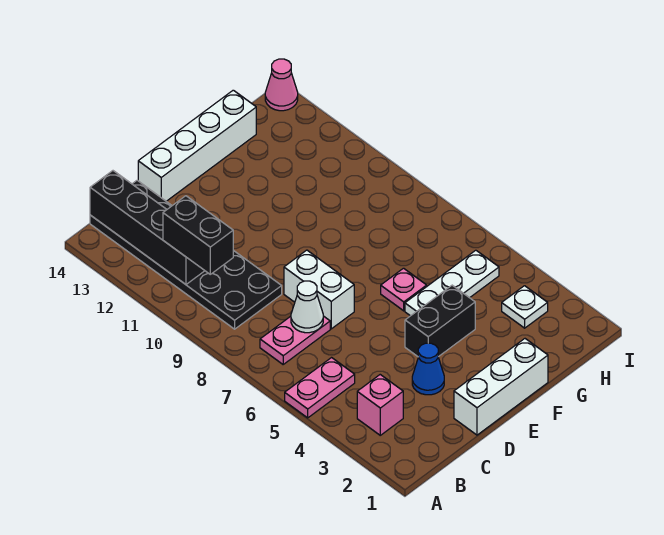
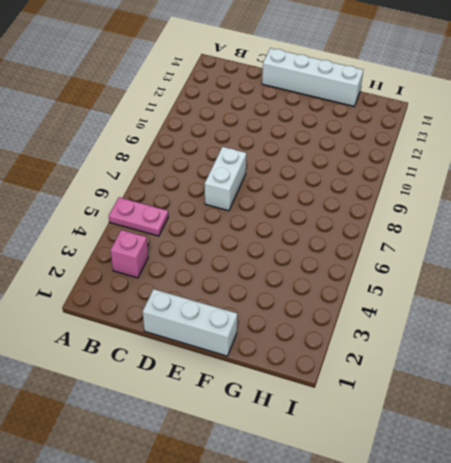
none -> pink plate B7:C7 level 1
none -> black plate B9:C14 level 1
none -> blue cone D3 level 1

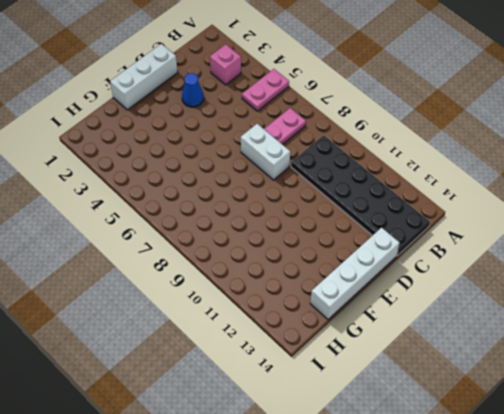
none -> black brick E4:F4 level 1
none -> white plate F5:H5 level 1
none -> pink plate F6 level 1

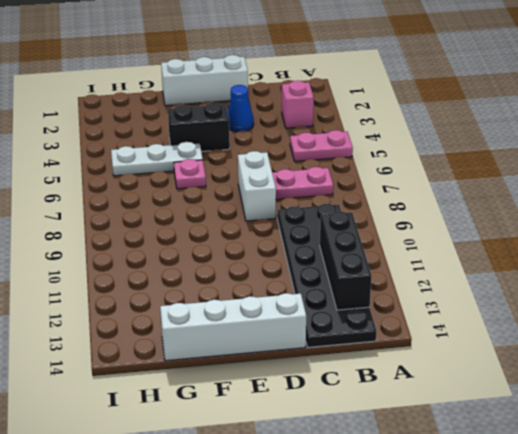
black brick B11:B13 level 2 -> black brick B11:B14 level 2
none -> white plate H3 level 1
none -> pink cone I14 level 1
none -> white cone C7 level 2

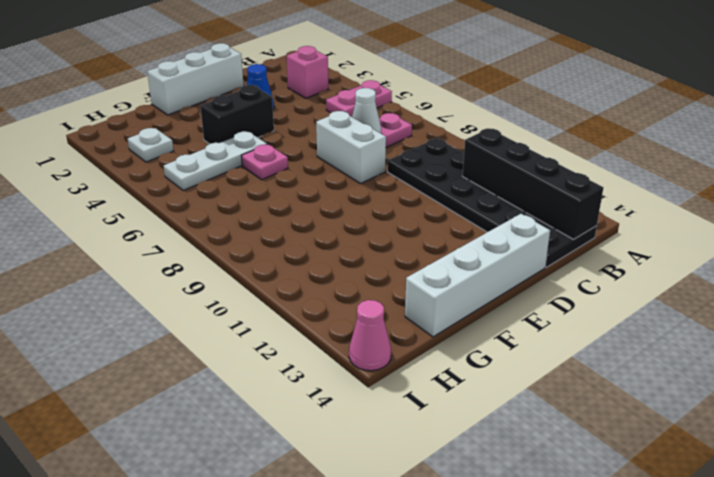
none -> black brick B10:B11 level 3

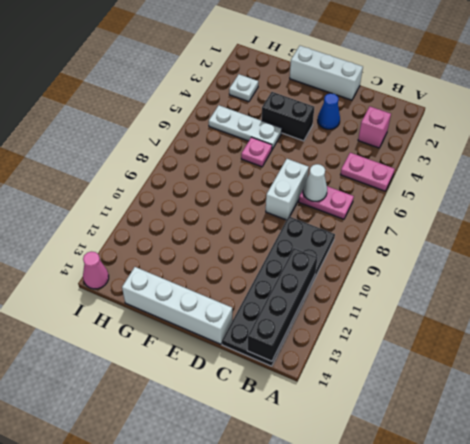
none -> black brick B10:B11 level 3

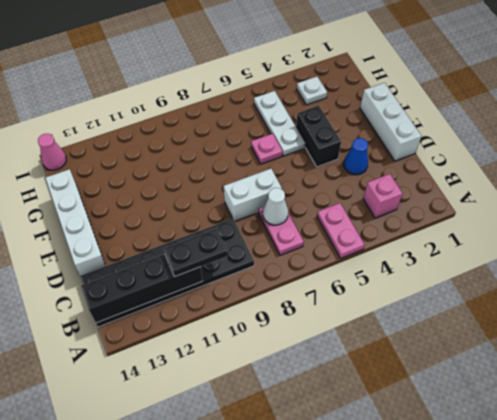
black plate B10:B11 level 3 -> black brick B10:B11 level 3

